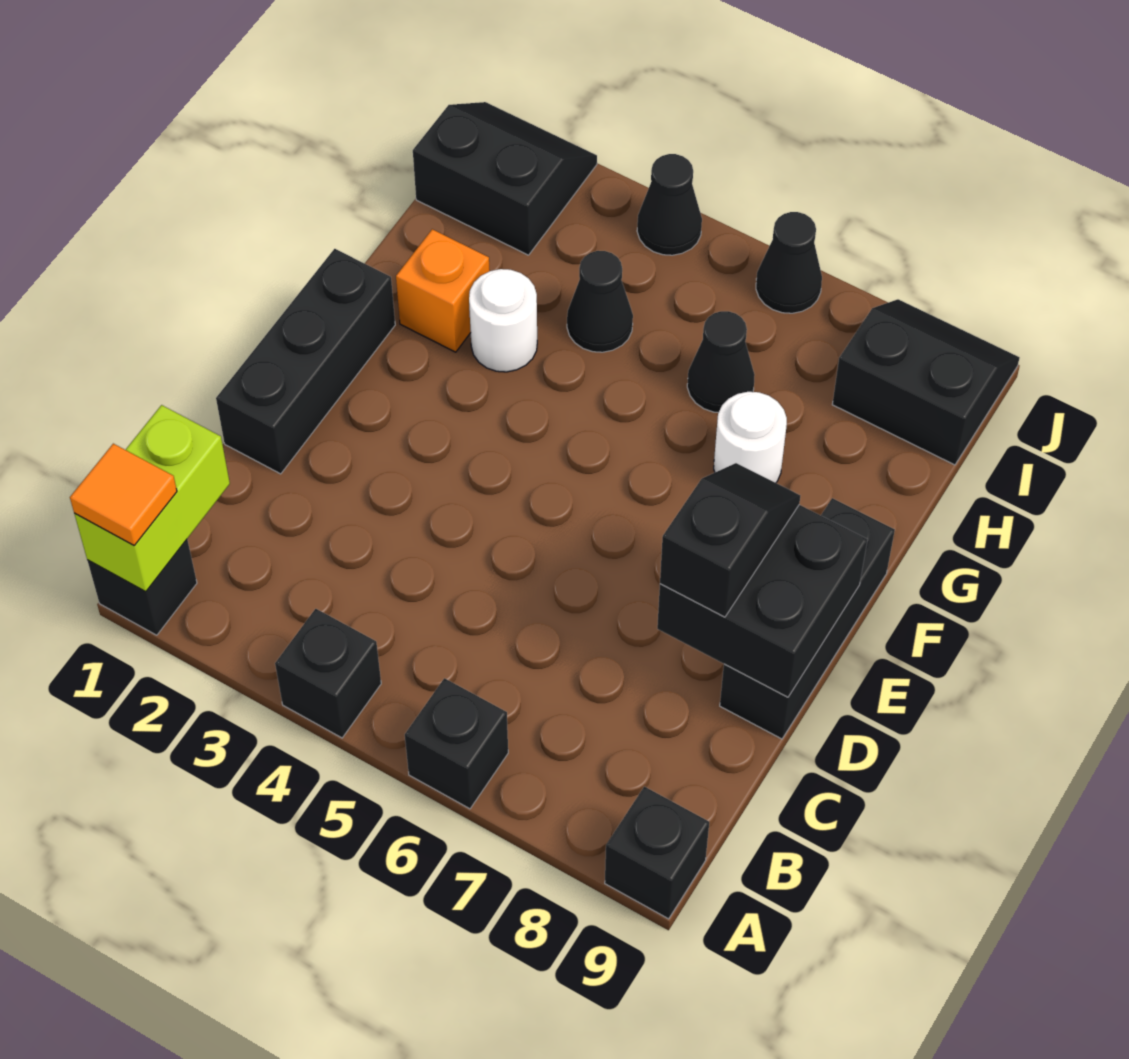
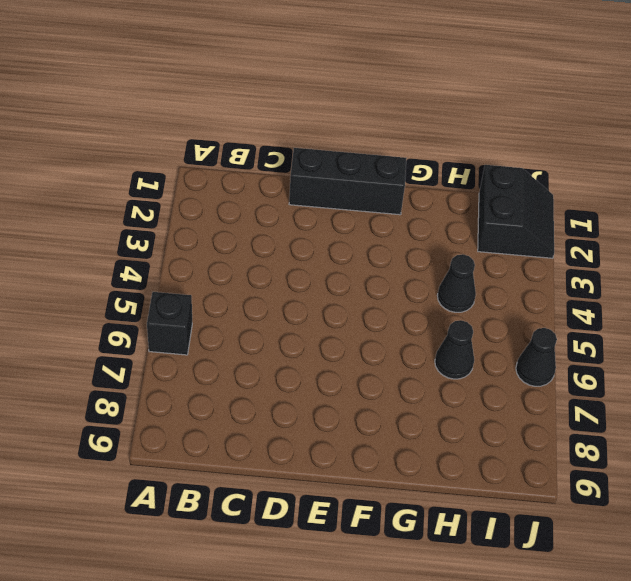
none -> black brick A1 level 1
none -> black brick A4 level 1
none -> black brick A9 level 1

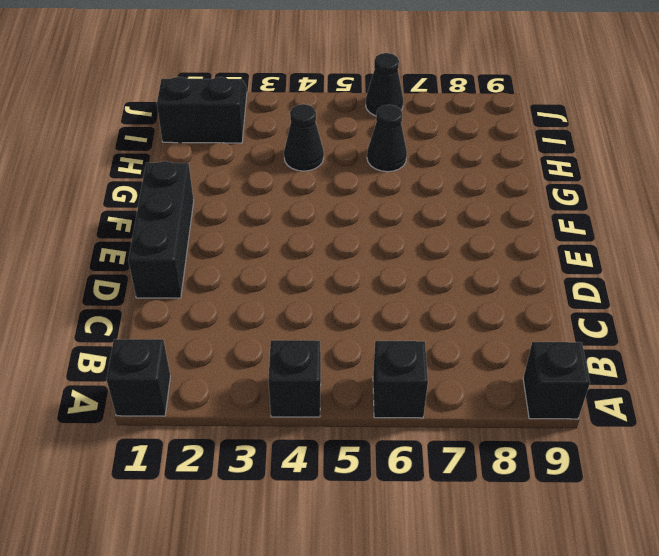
none -> black brick D9:F9 level 1
none -> orange brick G2 level 1
none -> white round brick G3 level 1

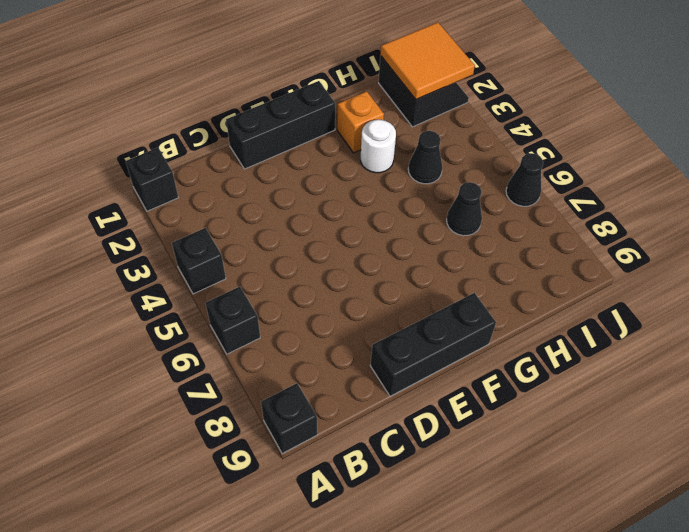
orange tile I1:J2 level 2 -> none
none -> white round brick G7 level 1
none -> black slope I8:J9 level 1 top I
none -> black cone J4 level 1

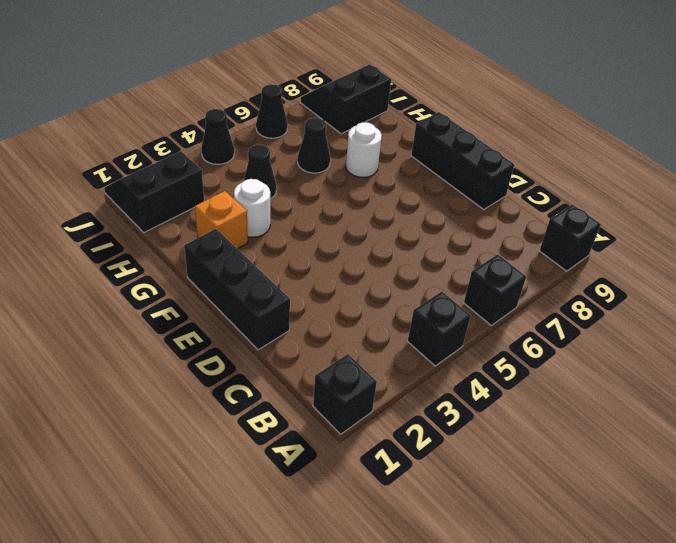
none -> lime brick A1:B1 level 2
none -> black brick D8:E9 level 2
none -> orange tile A1 level 3

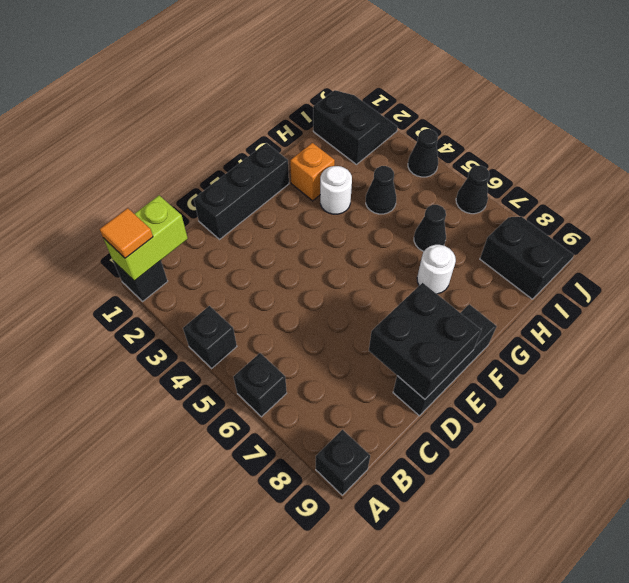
none -> black slope D8:E8 level 3 top D

